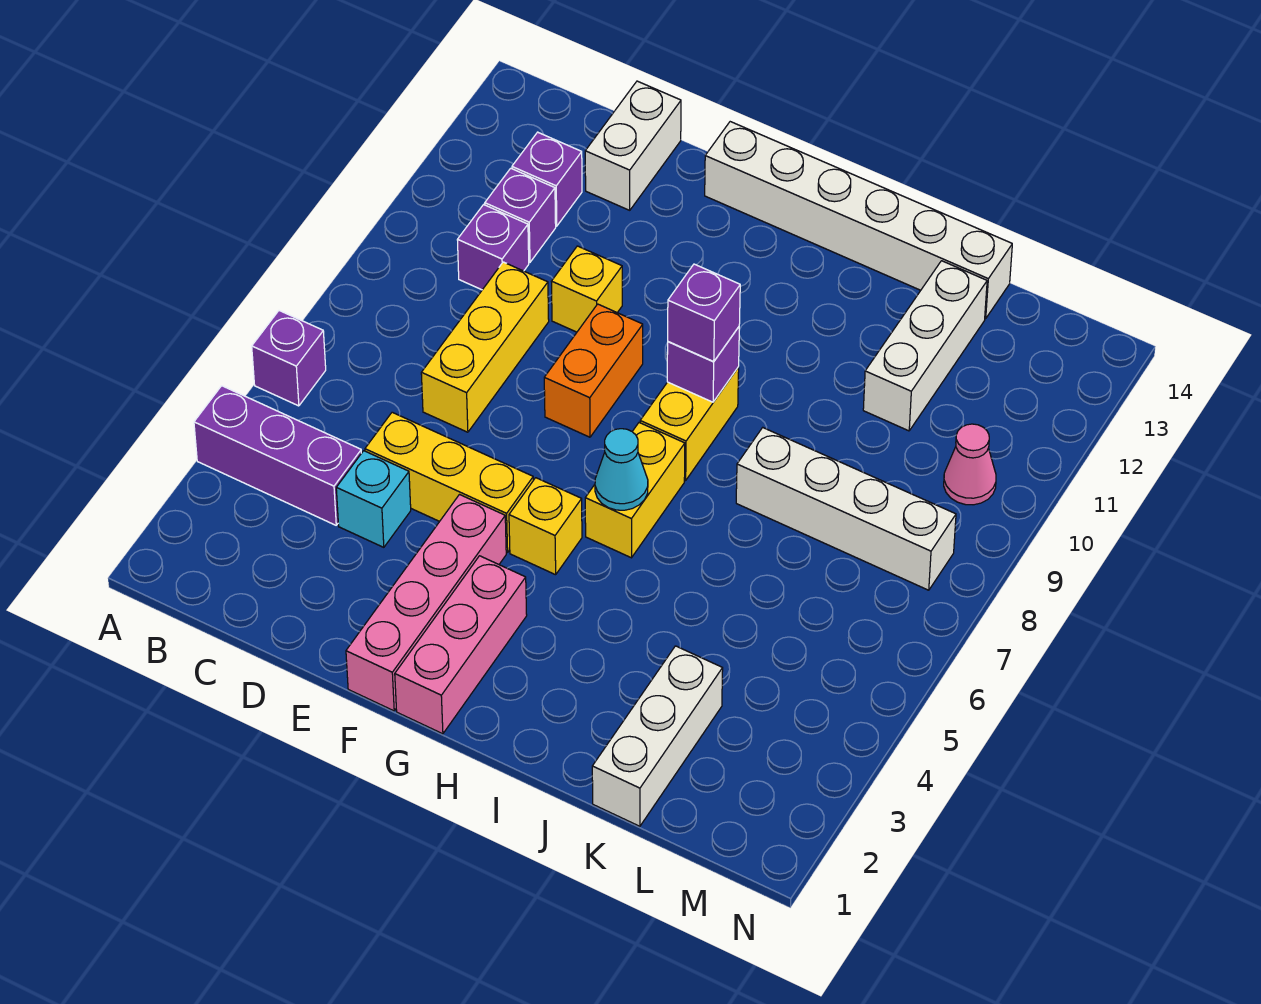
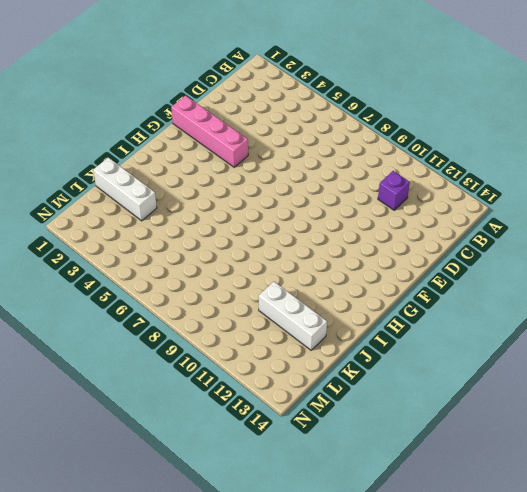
none -> purple brick A4:C4 level 1
none -> purple brick A6 level 1
none -> purple brick C10 level 1

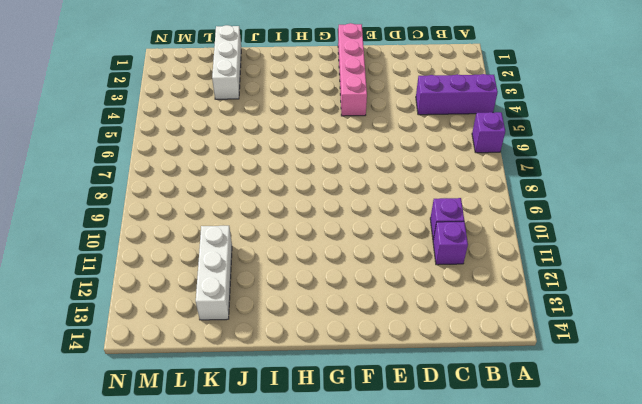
none -> purple brick C12 level 1
none -> cyan brick D4 level 1
none -> yellow brick D5:F5 level 1

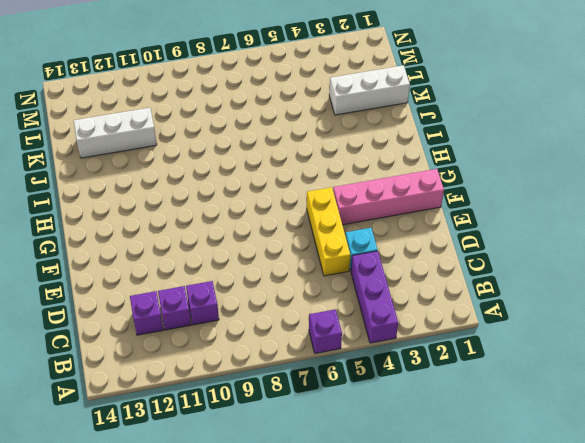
none -> yellow brick D7:D9 level 1
none -> white brick D13:D14 level 1
none -> yellow brick E10 level 1

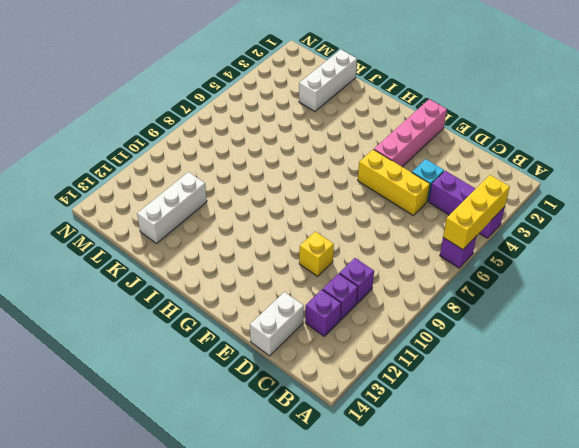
yellow brick A4:A6 level 2 -> yellow brick D7:D9 level 1
none -> orange brick F8:F9 level 1
none -> white brick F14:K14 level 1
none -> pink brick G1:G3 level 1

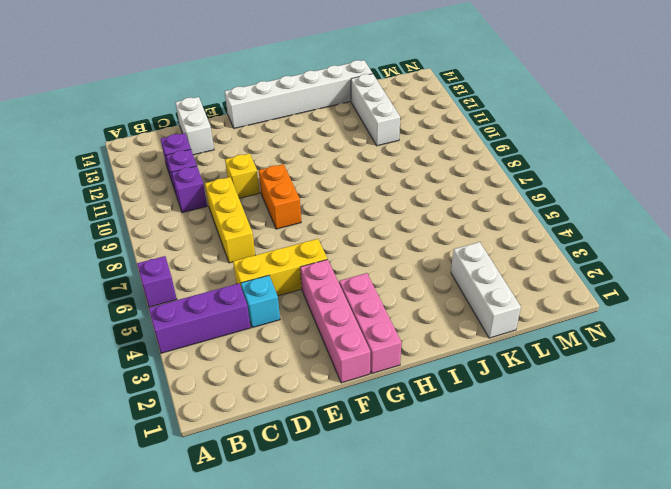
none -> yellow brick G5 level 1
none -> yellow brick H6:H7 level 1
none -> yellow brick H8:H9 level 1

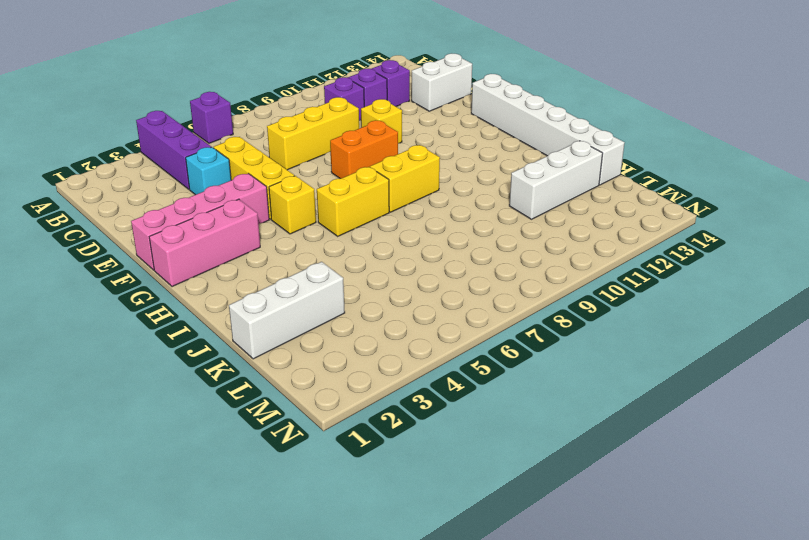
none -> white brick J8:M8 level 1
none -> pink cone M10 level 1
none -> cyan cone H6 level 2

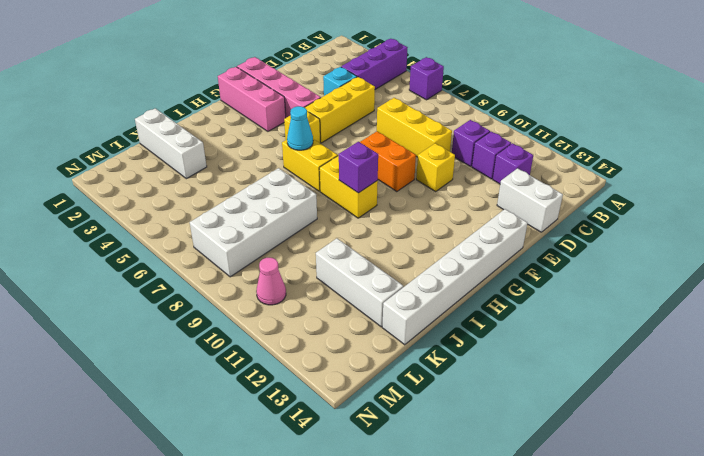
white brick J7:M8 level 1 -> white brick J8:M8 level 1
none -> purple brick H9 level 3

